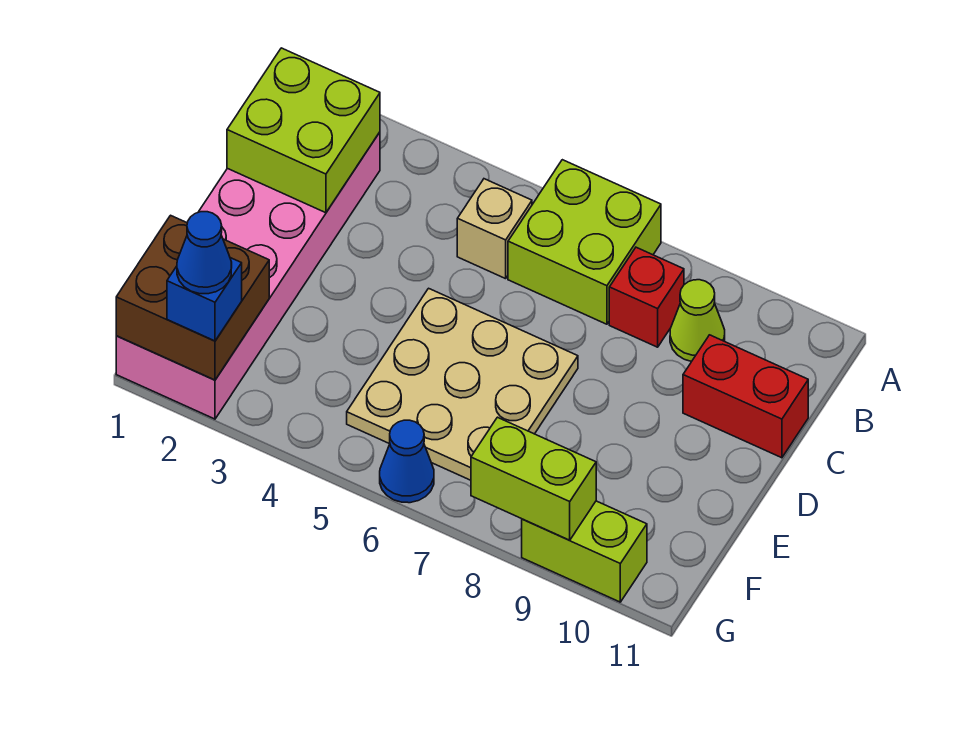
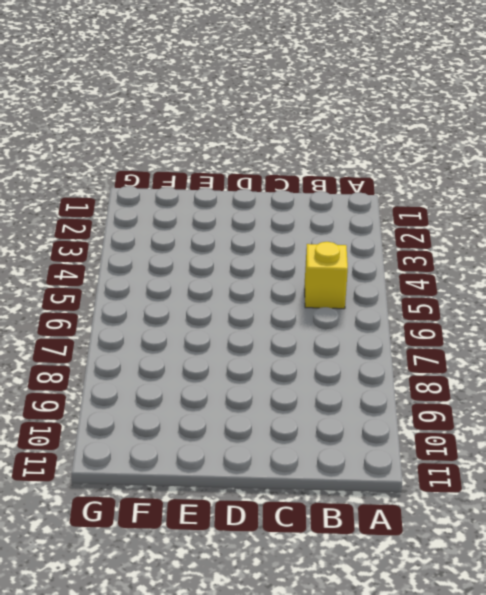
yellow brick B5 level 1 -> tan brick B5 level 1
none -> lime brick A6:B7 level 1
none -> pink brick B1:G2 level 1
none -> red brick B8 level 1

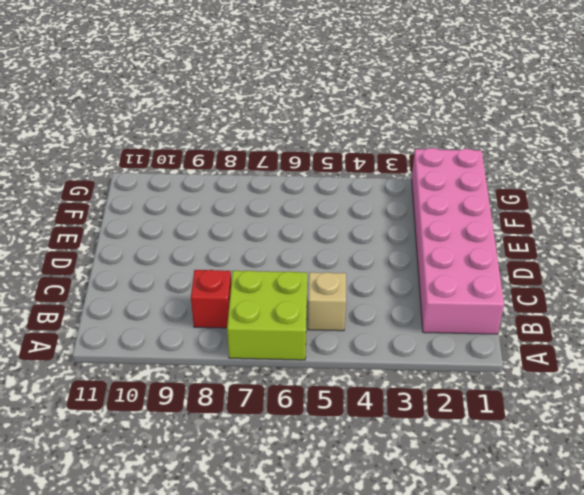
none -> lime cone B9 level 1
none -> red brick C10:C11 level 1
none -> tan plate D5:F7 level 1

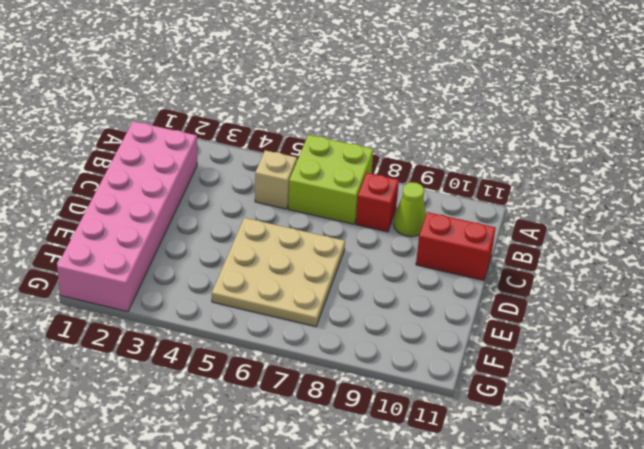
none -> blue cone G6 level 1
none -> lime brick G9:G10 level 1
none -> lime brick B1:C2 level 2

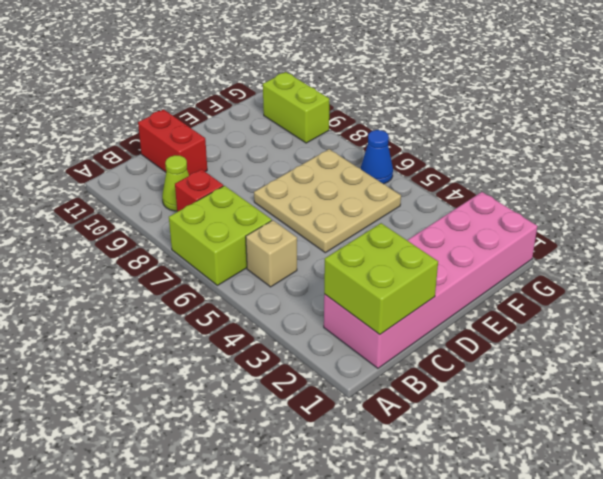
none -> brown brick F1:G2 level 2
none -> lime brick G8:G9 level 2
none -> blue brick G2 level 3

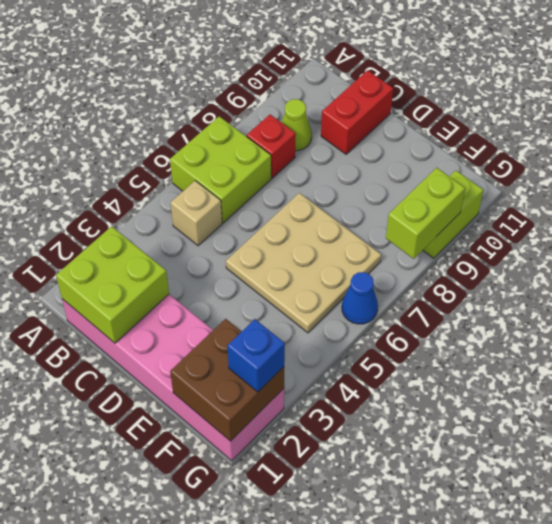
none -> blue cone G2 level 4

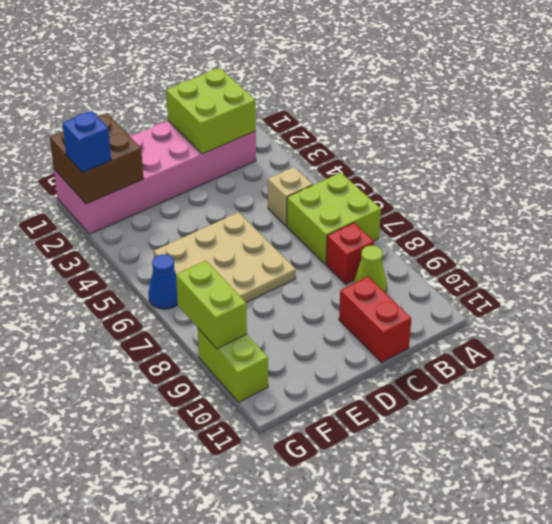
none -> blue cone G2 level 4

